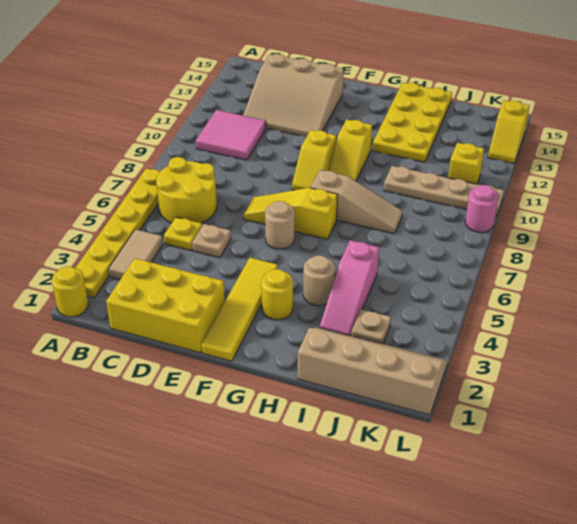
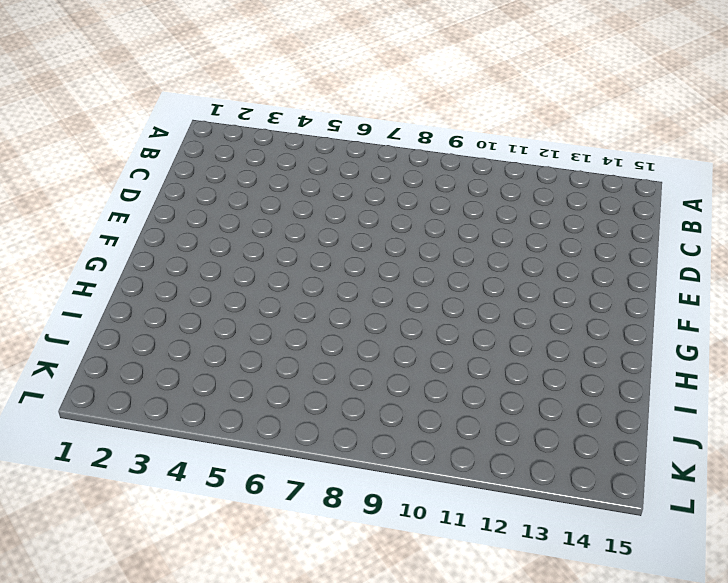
none -> yellow round brick A1 level 1
none -> yellow plate A2:A7 level 1
none -> tan tile B3:B4 level 1

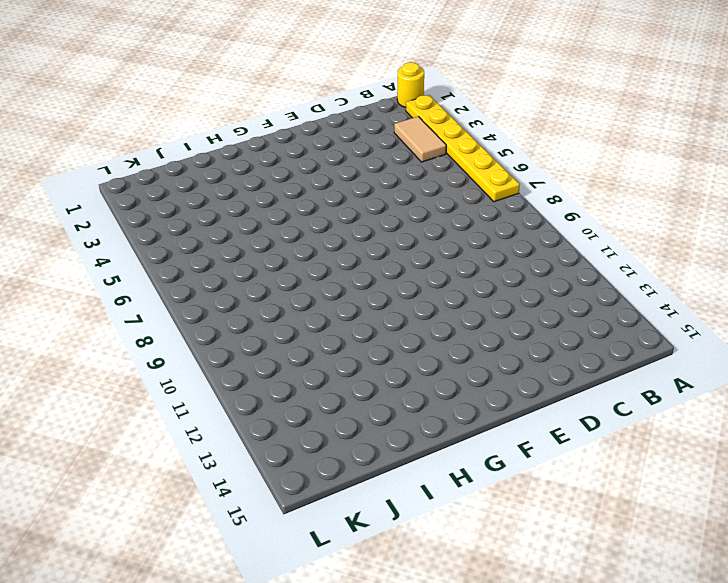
none -> yellow round brick B6:C7 level 1
none -> pink tile B10:C11 level 1
none -> yellow brick C1:E2 level 1

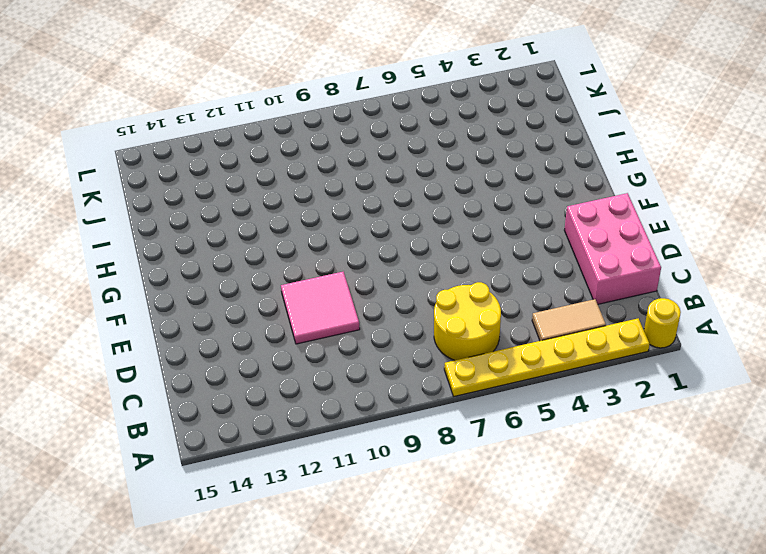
pink brick C1:E2 level 1 -> yellow brick C1:E2 level 1
pink tile D10:E11 level 1 -> pink tile B10:C11 level 1
none -> yellow plate C5 level 1
none -> tan slope C12:E14 level 1 top 14
none -> tan plate D5 level 1

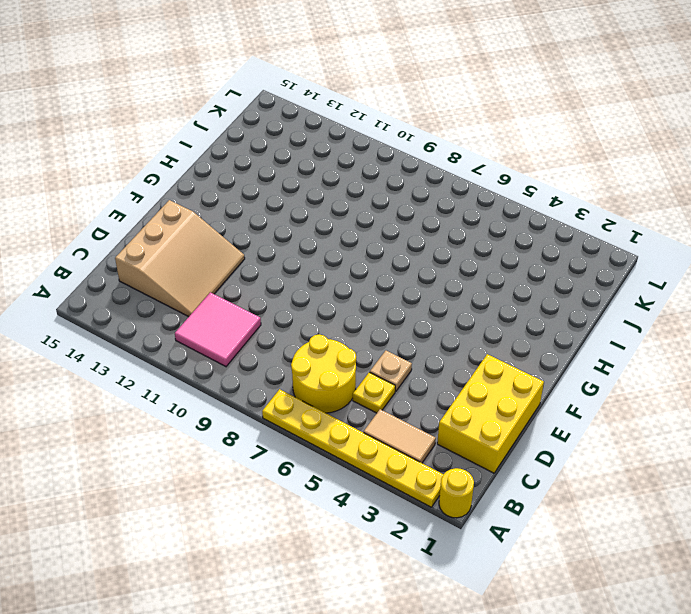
none -> yellow slope E7:G7 level 1 top G
none -> yellow tile F1:F4 level 1
none -> tan round brick F6 level 1

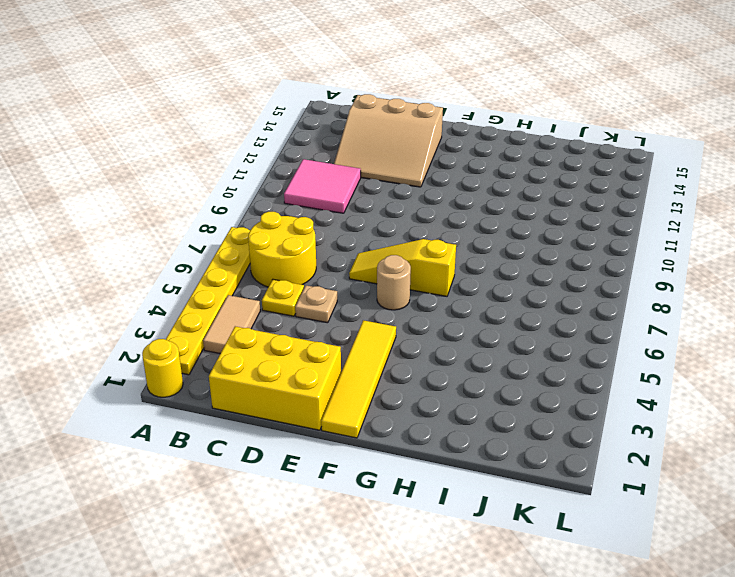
none -> yellow slope F9:F10 level 1 top 10
none -> yellow round brick G3 level 1
none -> tan slope G8:I8 level 1 top G

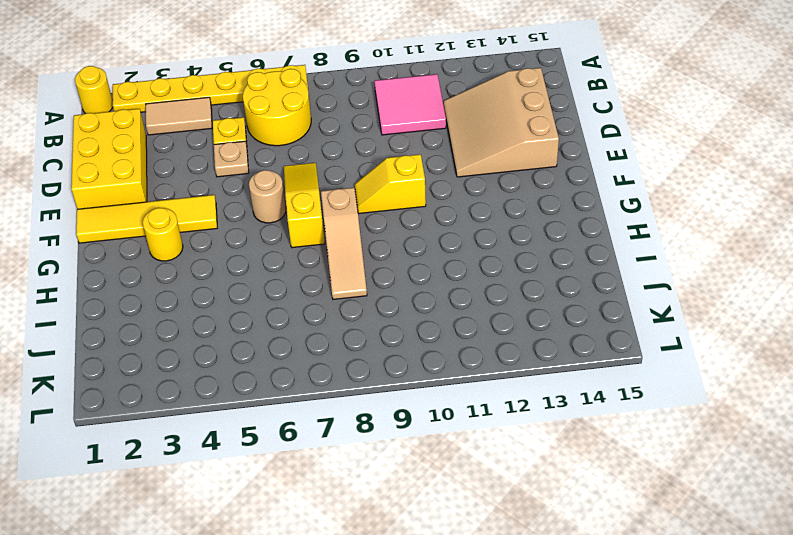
none -> yellow slope G10:G11 level 1 top 11
none -> tan round brick H4 level 1
none -> yellow plate H12:I15 level 1

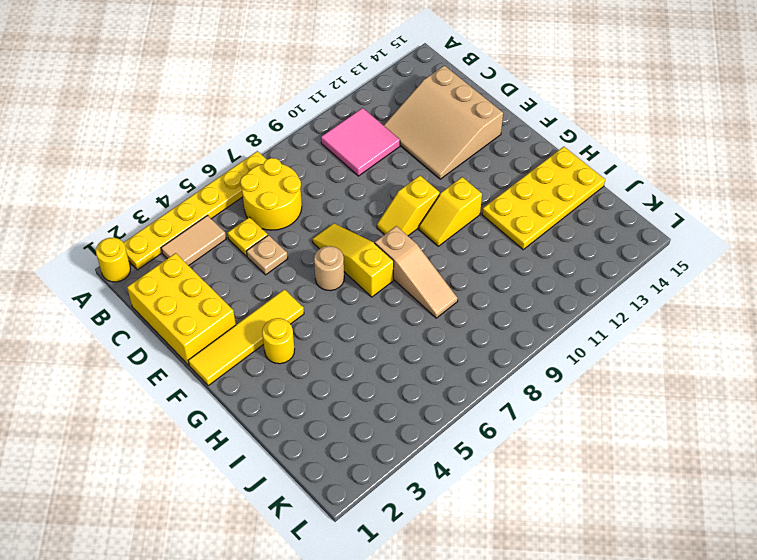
none -> tan round brick H4 level 1
none -> tan slope I1:L2 level 1 top 1
none -> pink slope I3:I5 level 1 top 5

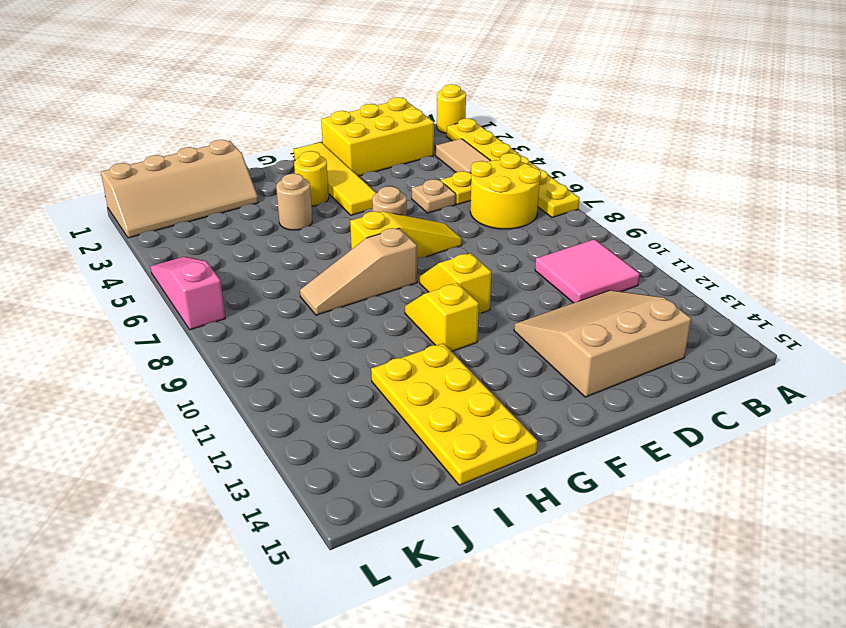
pink slope L5:L7 level 1 top 7 -> pink slope I3:I5 level 1 top 5
none -> tan plate I10:L10 level 1
none -> tan plate J3 level 1
none -> yellow brick K11 level 1

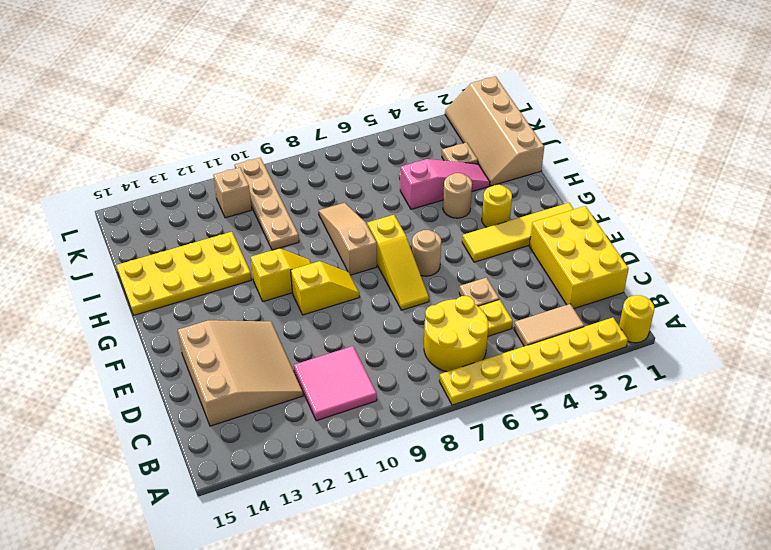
tan brick K11 level 1 -> yellow brick K11 level 1
none -> pink round brick L9 level 1
none -> yellow slope L13:L14 level 1 top 14

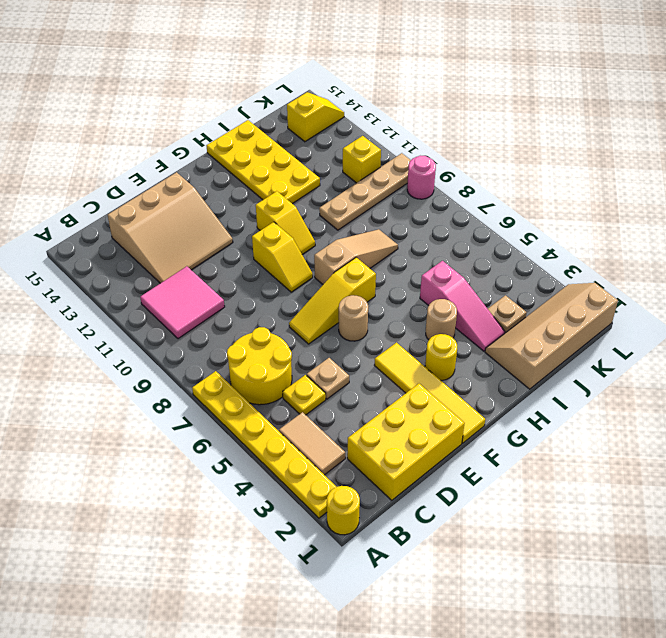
yellow slope K14:L14 level 1 top K -> yellow slope L13:L14 level 1 top 14

